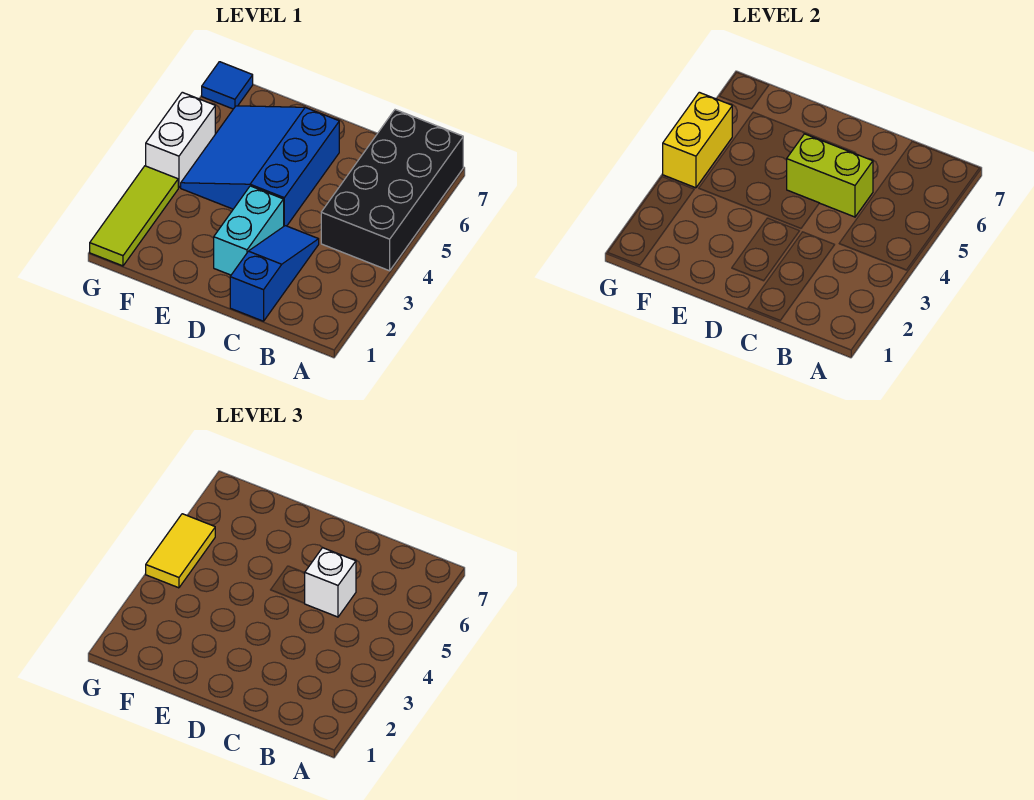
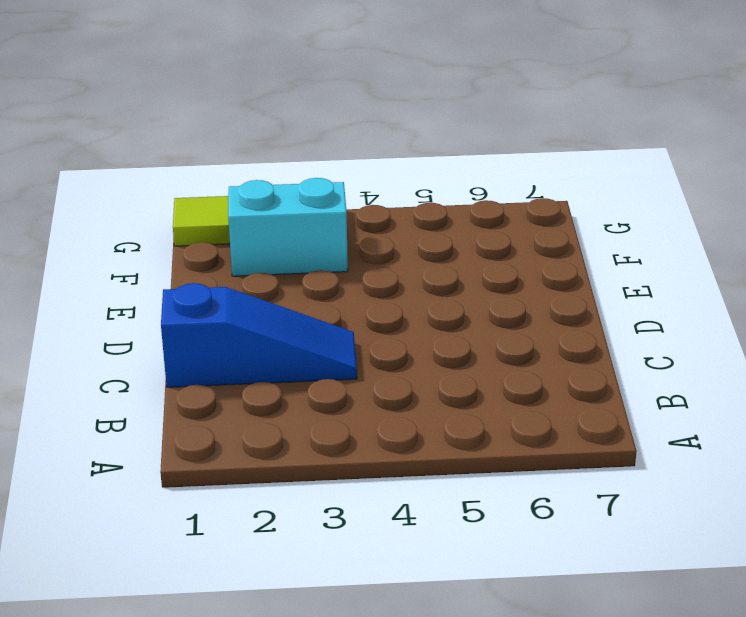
cyan brick F2:F3 level 1 -> cyan brick D2:D3 level 1
none -> black brick A4:B7 level 1
none -> blue slope D4:F6 level 1 top D

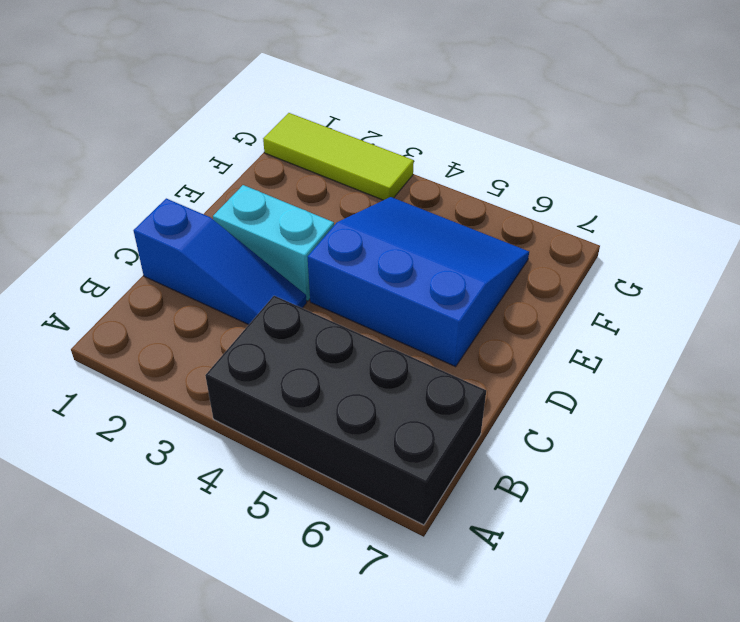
none -> white brick G4:G5 level 1
none -> blue tile G7 level 1

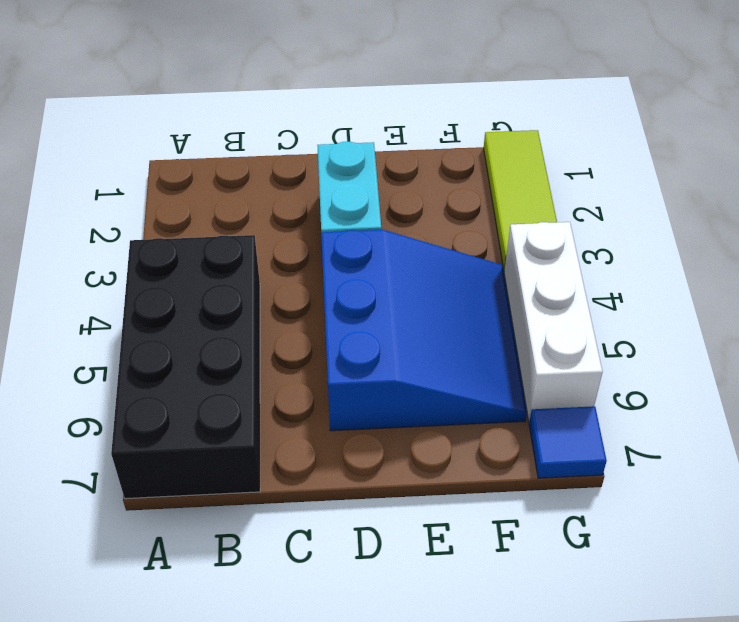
white brick G4:G6 level 1 -> white brick G4:G5 level 1
none -> blue slope C1:C3 level 1 top 1
none -> lime brick C5:D5 level 2

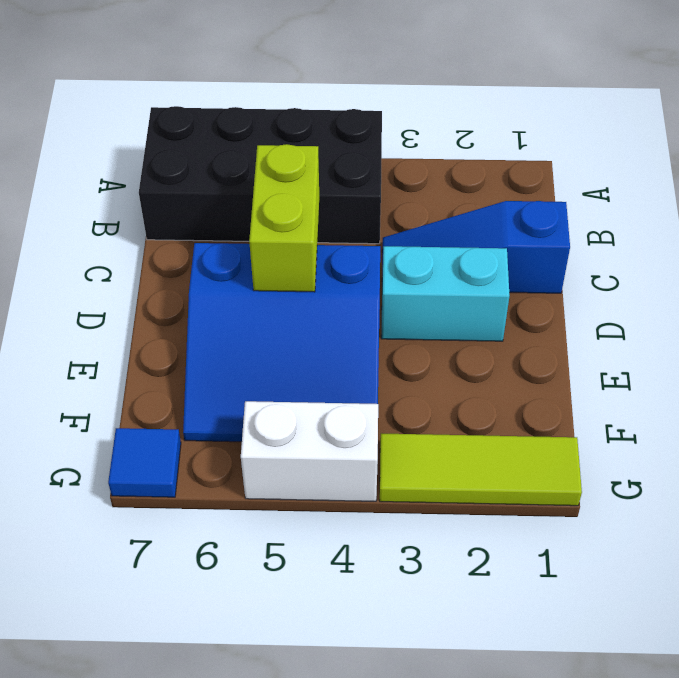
none -> yellow brick G4:G5 level 2
none -> white brick C5 level 3

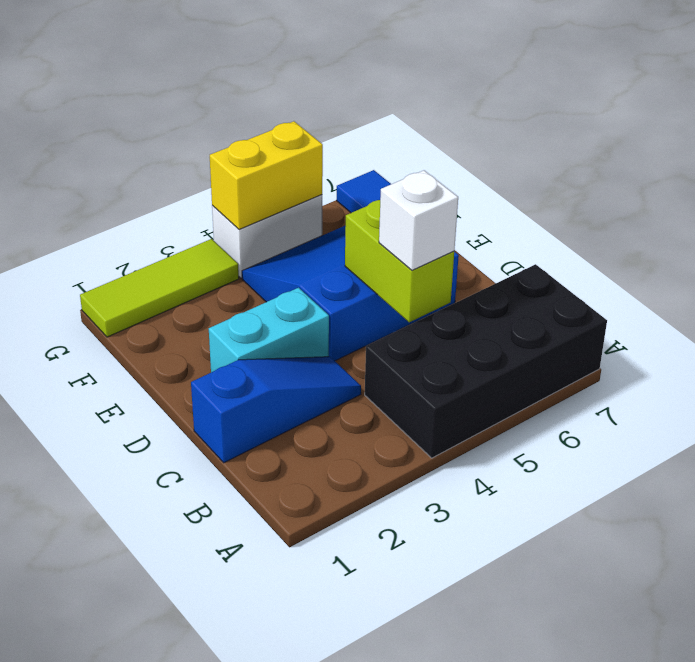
none -> yellow tile G4:G5 level 3

